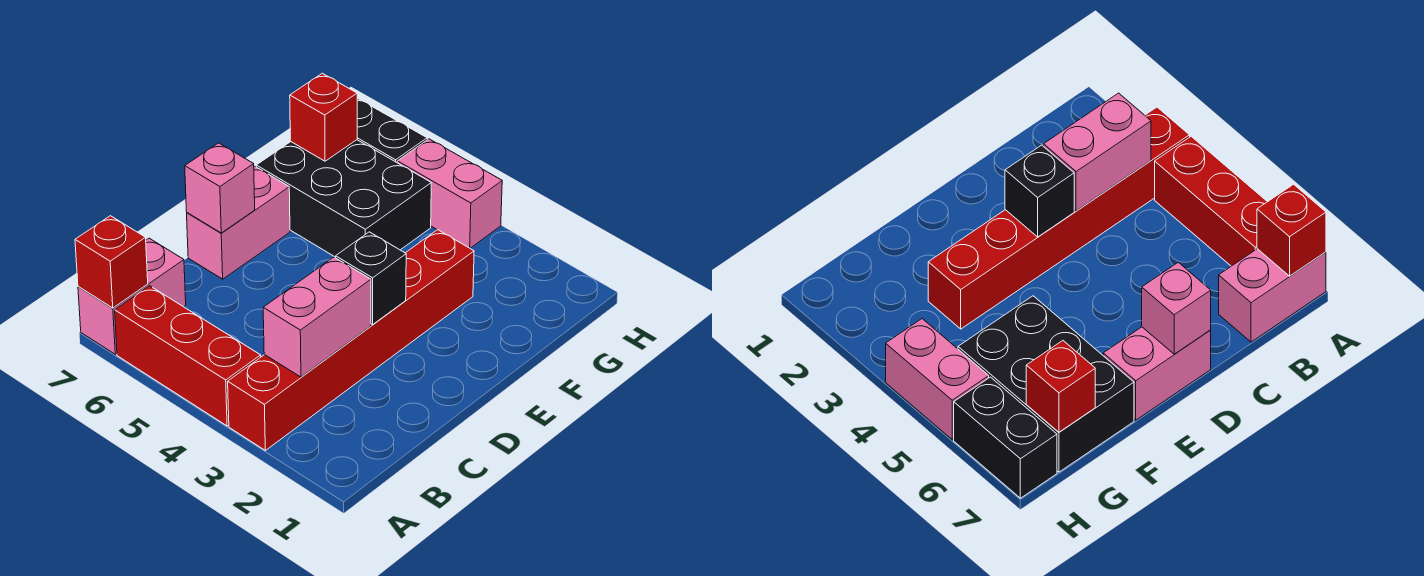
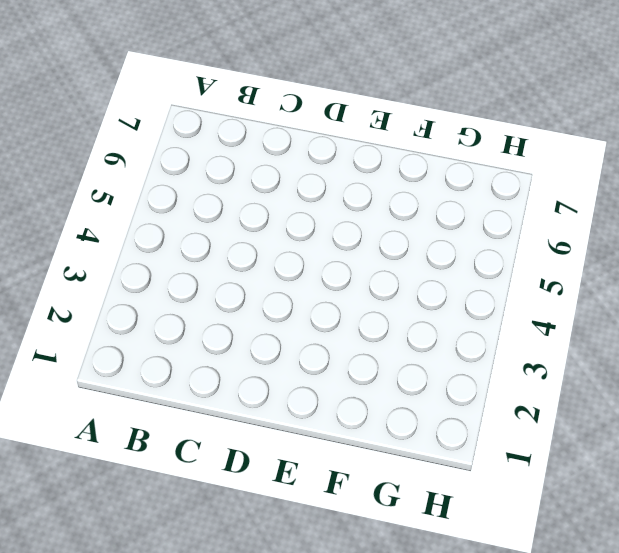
none -> red brick A3:F3 level 1
none -> red brick A4:A6 level 1
none -> pink brick A7:B7 level 1

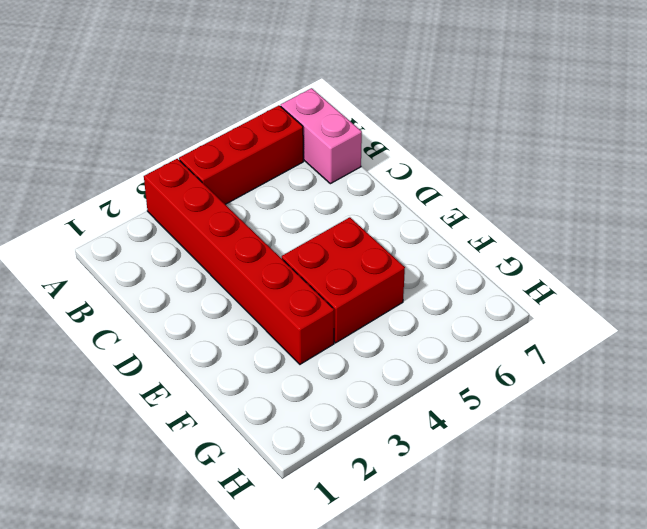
red brick E4:F5 level 1 -> black brick F5:G7 level 1
none -> pink brick D7:E7 level 1
none -> pink brick H4:H5 level 1
none -> black brick H6:H7 level 1

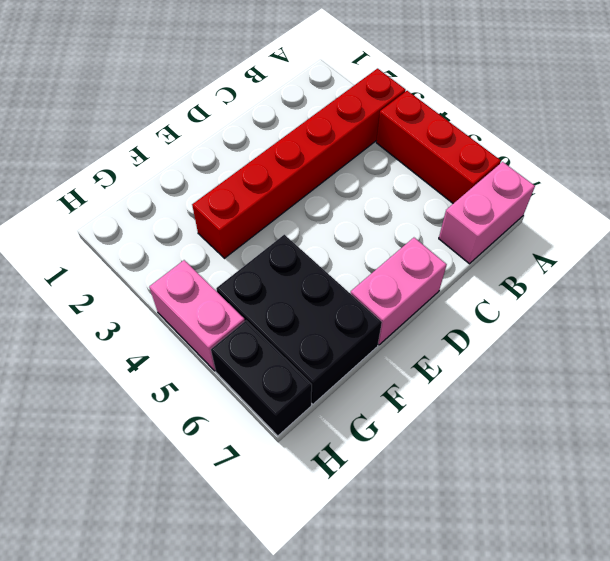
none -> red brick A7 level 2
none -> pink brick B3:C3 level 2
none -> black brick D3 level 2

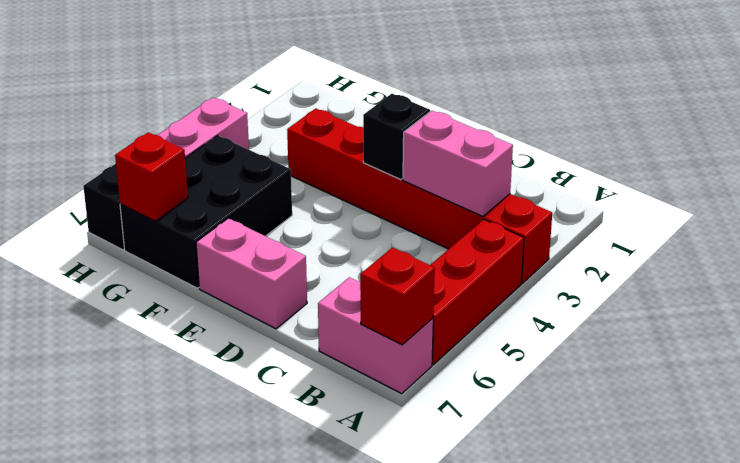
none -> pink brick D7 level 2

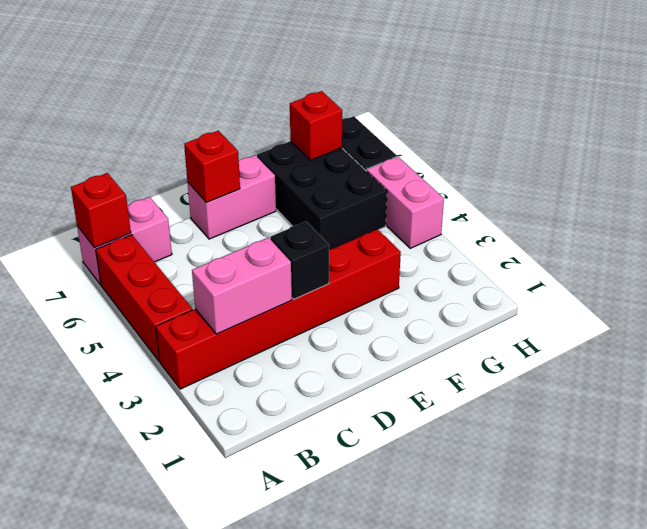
red brick D7 level 2 -> pink brick D7 level 2

